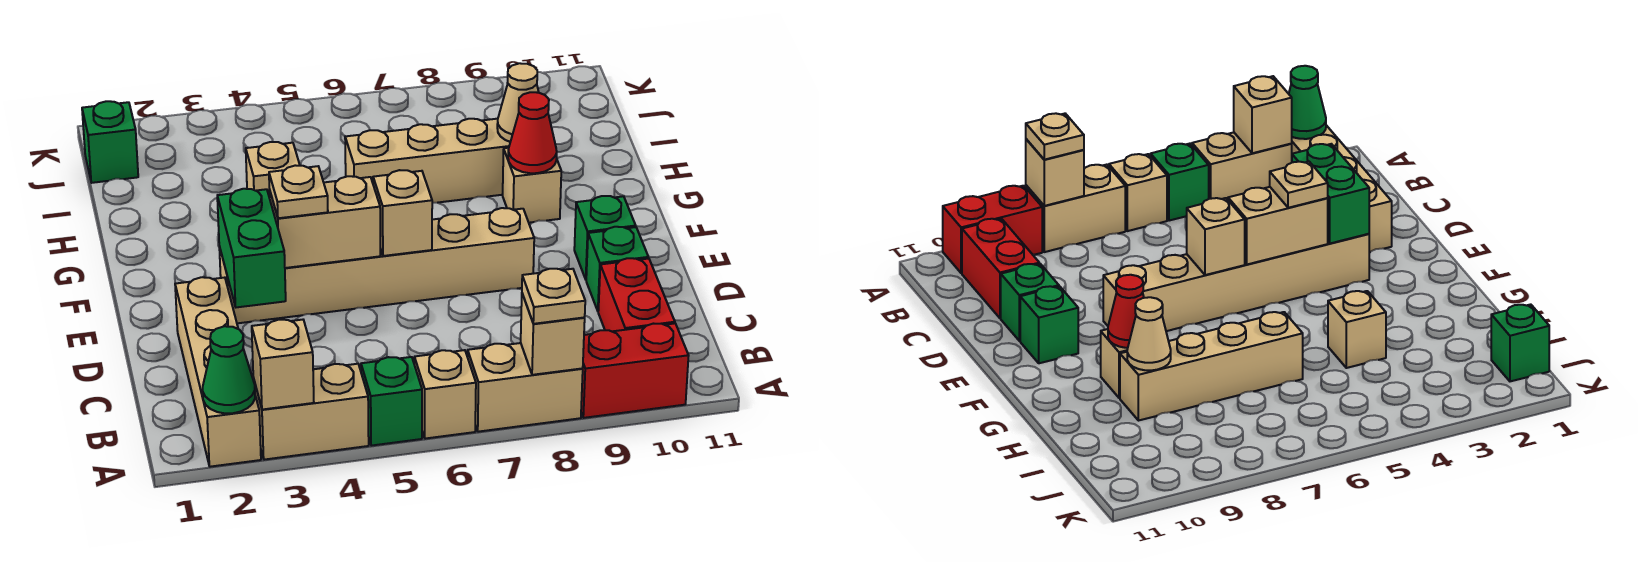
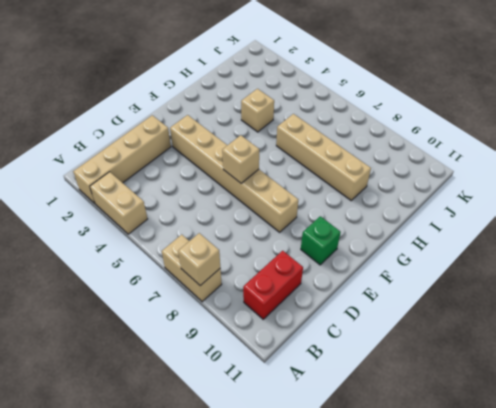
none -> green brick A5 level 1
none -> tan brick A6 level 1
none -> red brick A9:A10 level 1

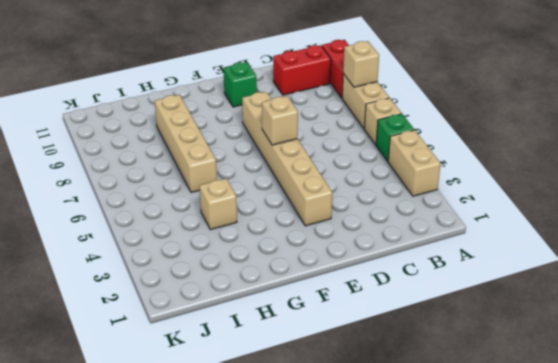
none -> tan brick A2:D2 level 1
none -> green brick D10 level 1
none -> tan brick G9 level 1

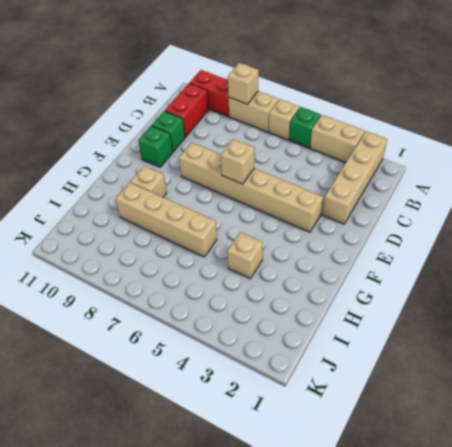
none -> green brick J1 level 1
none -> green cone A2 level 2
none -> tan brick A3 level 2

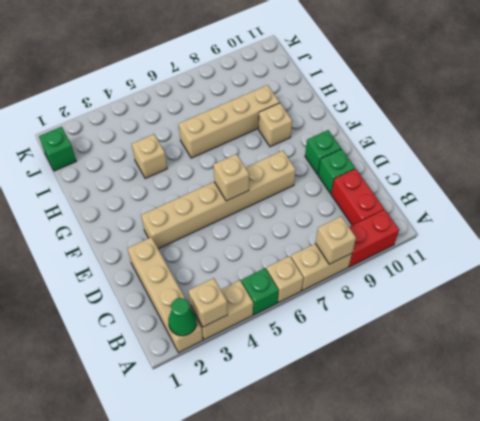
none -> green brick D3:E3 level 2
none -> tan brick E4:E5 level 2
none -> red cone G9 level 2

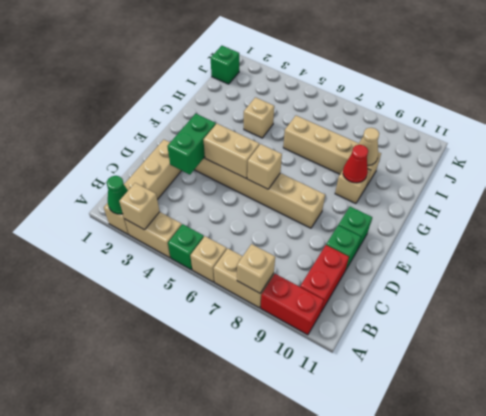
none -> tan plate A8 level 3
none -> tan plate E4 level 3

